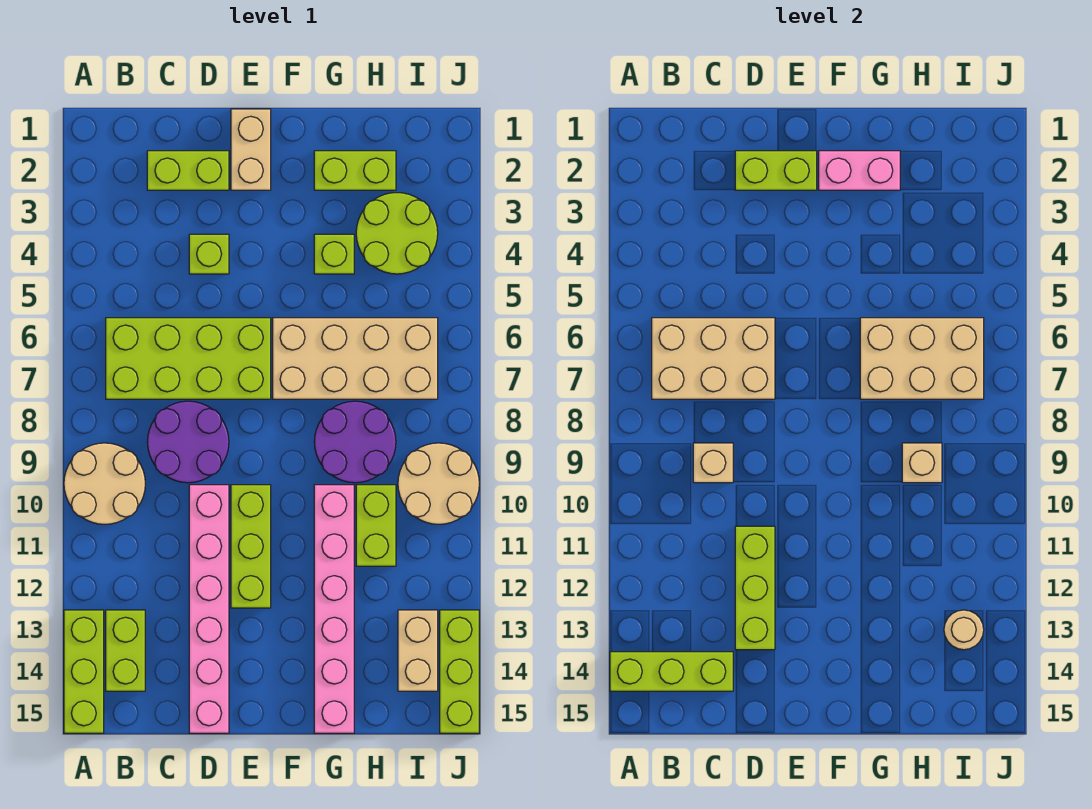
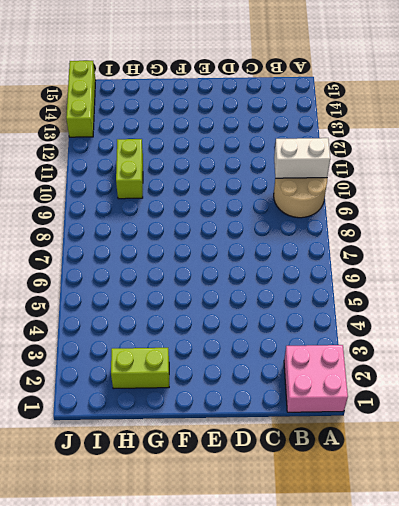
pink brick A1:B2 level 1 -> none
white brick A10:B10 level 2 -> none
none -> lime brick A13:A15 level 1
none -> lime brick B6:E7 level 1
none -> lime brick B13:B14 level 1

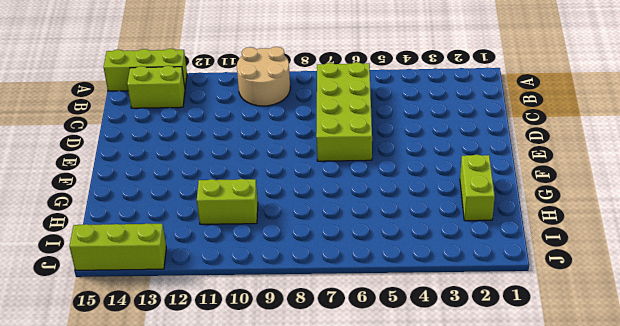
none -> lime brick C2:D2 level 1
none -> purple round brick C8:D9 level 1
none -> lime brick D4 level 1

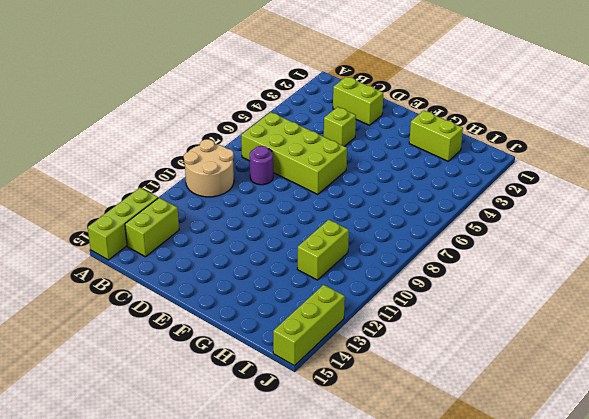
purple round brick C8 level 1 -> purple round brick C8:D9 level 1
none -> pink brick D10:D15 level 1
none -> tan brick E1:E2 level 1
none -> lime brick E10:E12 level 1

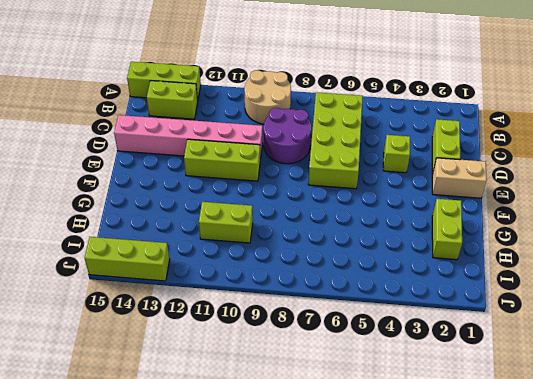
none -> tan brick F6:I7 level 1
none -> lime brick G4 level 1
none -> purple round brick G8:H9 level 1

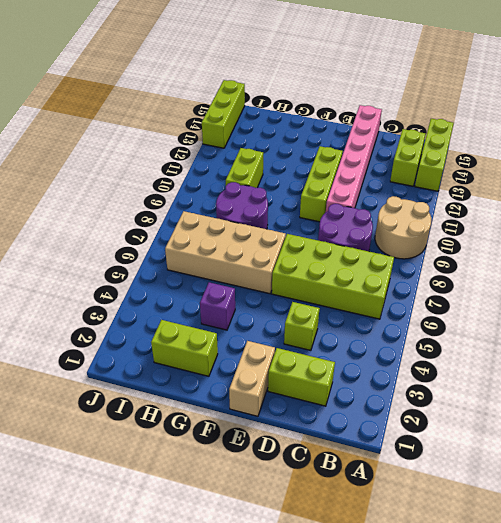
purple brick G4 level 1 -> lime brick G4 level 1
none -> pink brick G10:G15 level 1
none -> lime round brick H3:I4 level 1
none -> tan round brick I9:J10 level 1

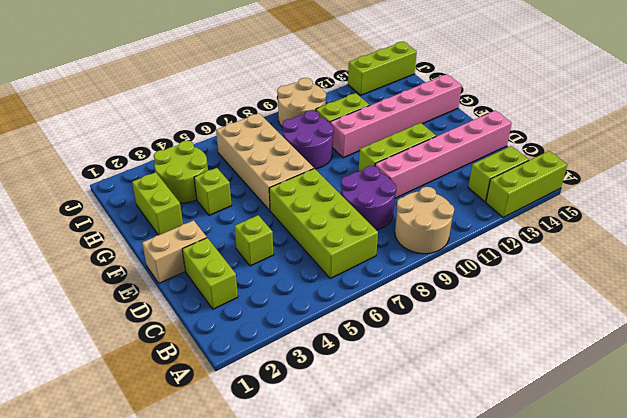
none -> tan brick I13:I14 level 1
none -> lime brick A14:C14 level 2
none -> tan brick B6:D7 level 2

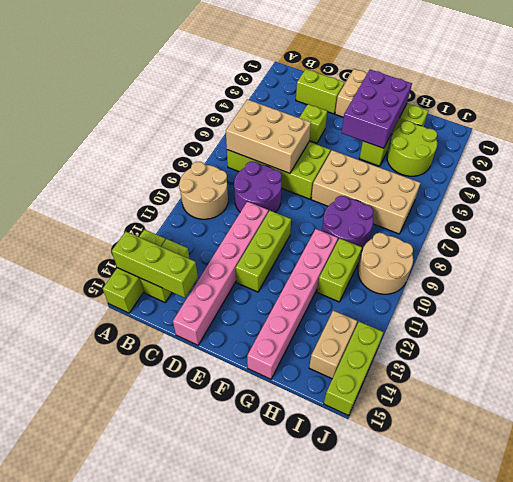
purple brick F2:G4 level 2 -> pink brick F2:G2 level 2
none -> tan brick C9 level 2
none -> lime brick D2:E2 level 2
none -> lime brick D11:D13 level 2

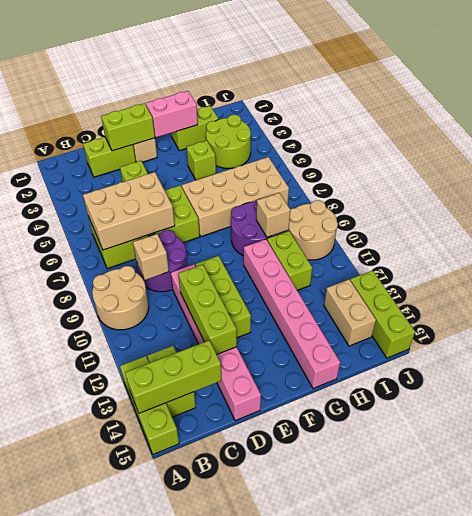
none -> tan brick G6:I7 level 2
none -> tan round brick I13 level 2

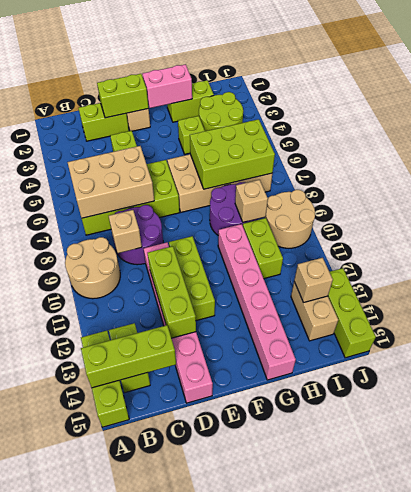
lime brick G6:I7 level 2 -> tan brick G6:I7 level 2
tan brick I13 level 2 -> tan round brick I13 level 2

